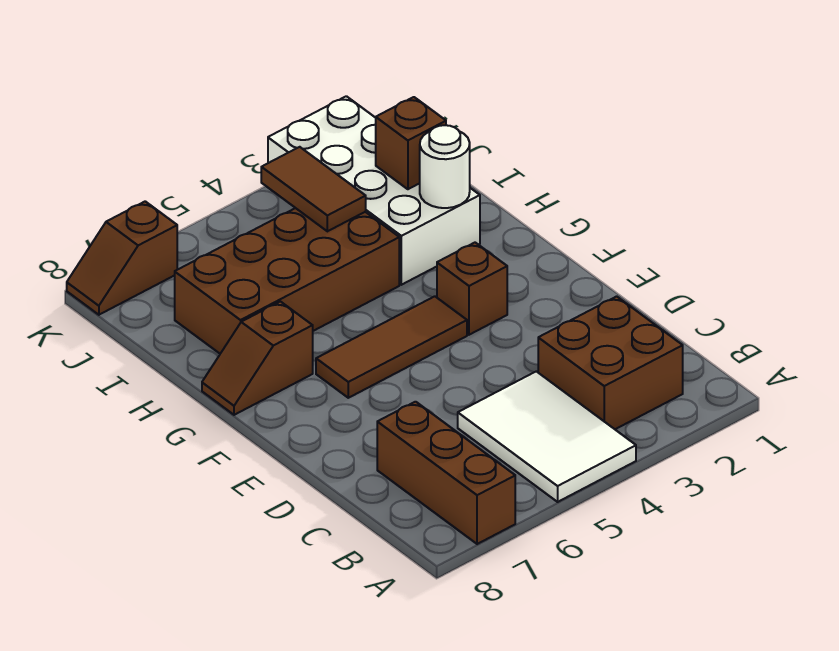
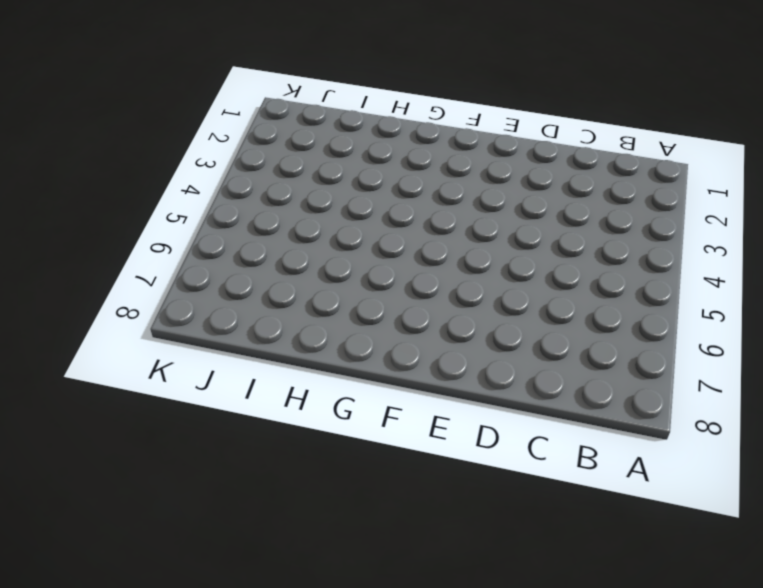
none -> white tile A4:C5 level 1
none -> brown brick A7:C7 level 1
none -> brown brick B2:C3 level 1

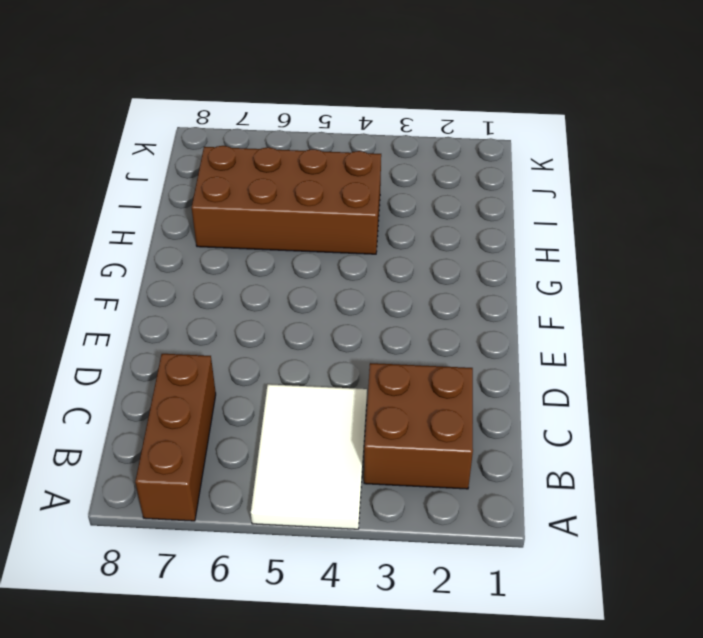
none -> brown brick F3 level 1
none -> brown tile F4:F6 level 1
none -> brown slope G7:G8 level 1 top 7

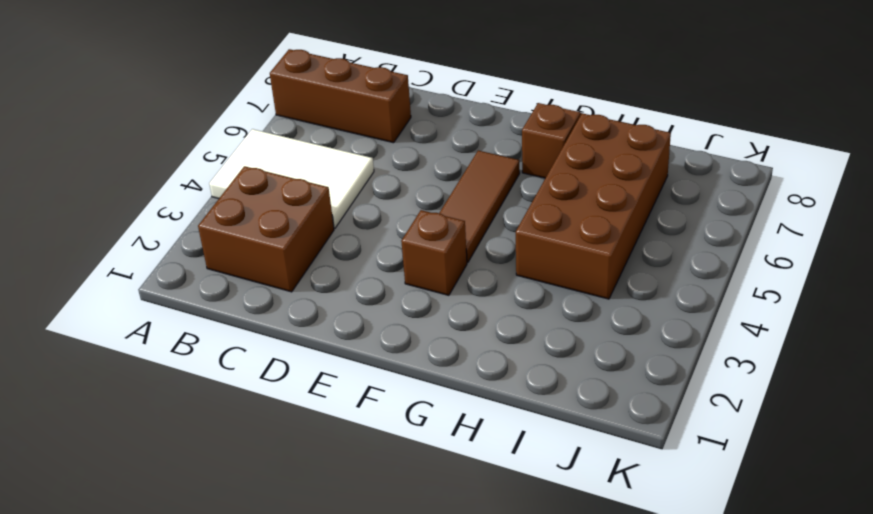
none -> white brick H2:K3 level 1
none -> brown slope K7:K8 level 1 top 7
none -> white round brick H2 level 2

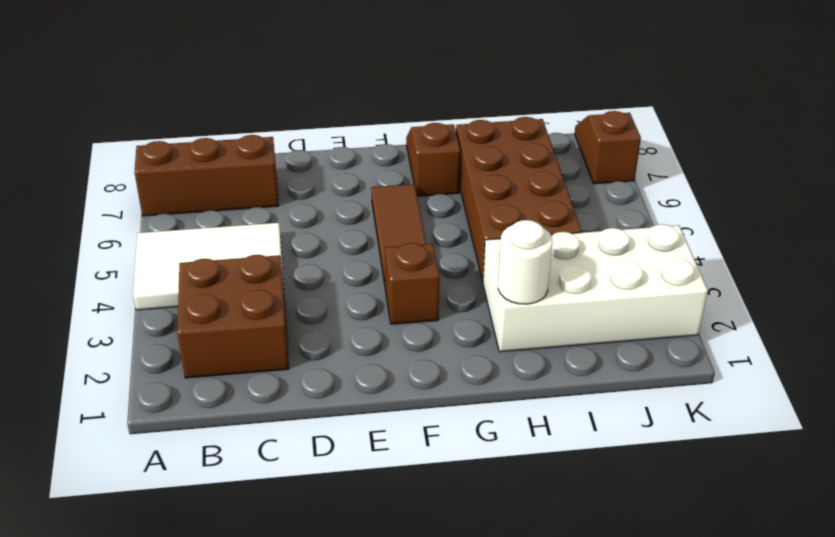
none -> brown brick I2 level 2
none -> brown tile I4:J4 level 2

